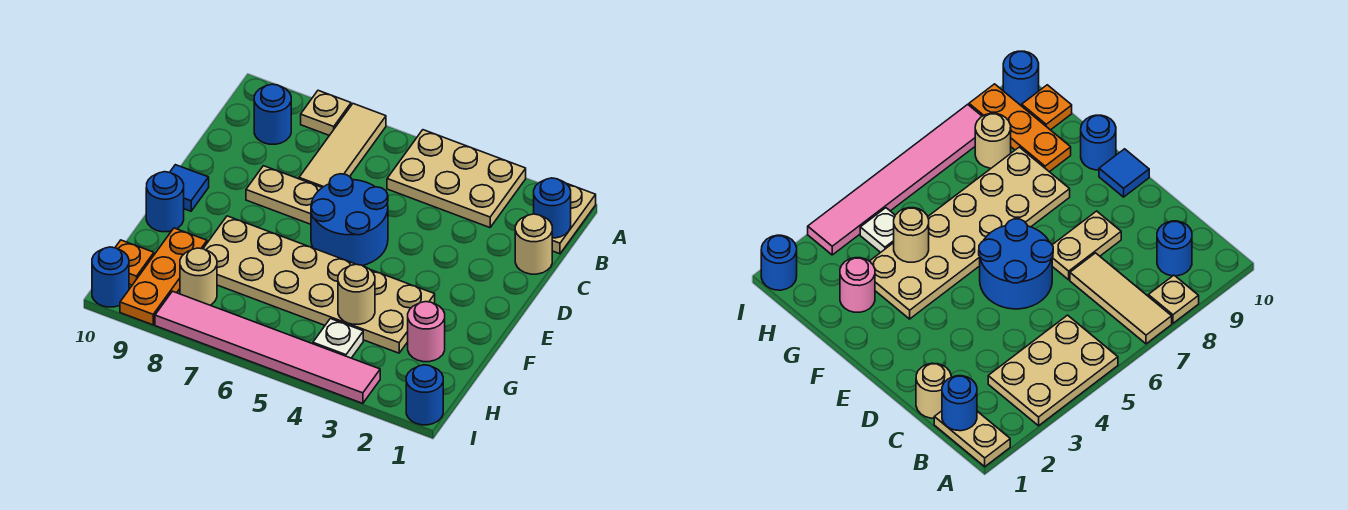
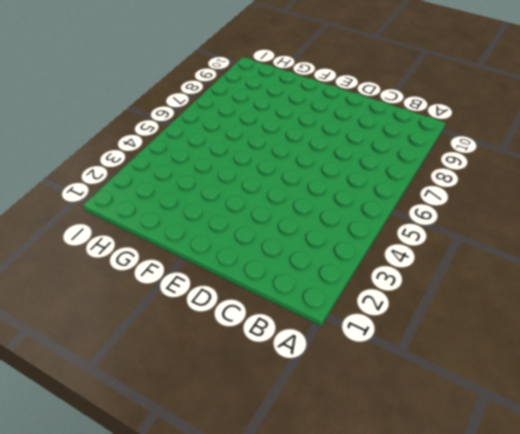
none -> tan plate A1:B1 level 1
none -> tan plate A3:B5 level 1
none -> tan tile A7:C7 level 1

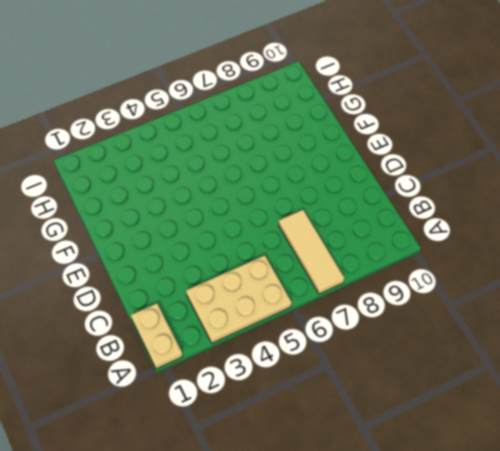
none -> tan plate A8 level 1
none -> blue round brick B9 level 1
none -> tan round brick C1 level 1

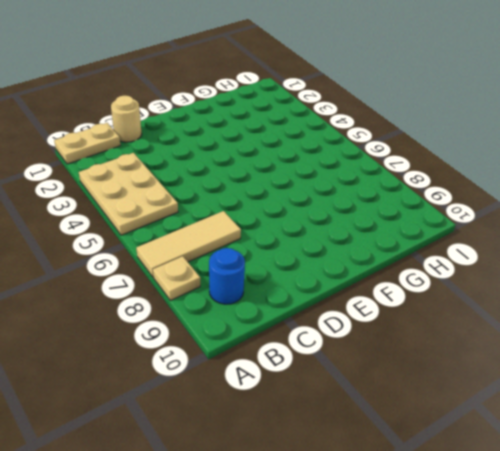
none -> blue round brick D5:E6 level 1
none -> tan plate D7:D8 level 1
none -> blue tile E10 level 1

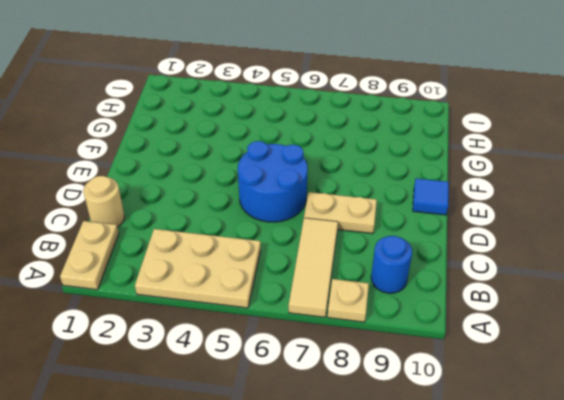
none -> tan plate F3:G8 level 1
none -> blue round brick F10 level 1
none -> pink round brick G2 level 1

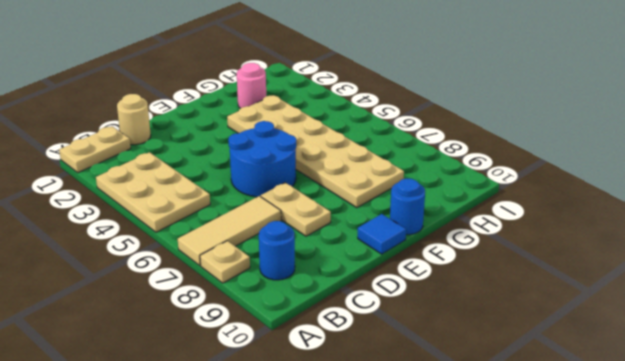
none -> orange plate G9:I9 level 1
none -> white plate H4 level 1
none -> tan round brick H8 level 1

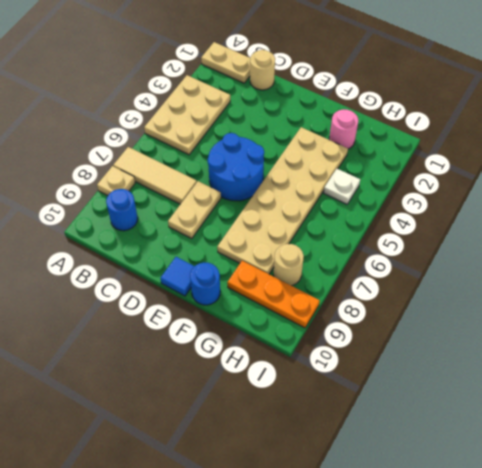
none -> orange plate H10 level 1
none -> blue round brick I1 level 1
none -> pink tile I3:I8 level 1

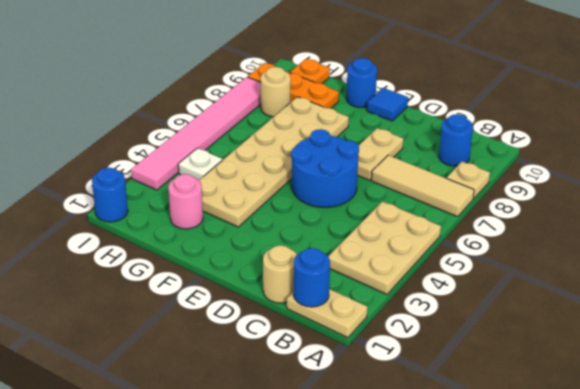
none -> blue round brick I10 level 1
none -> tan round brick G4 level 2

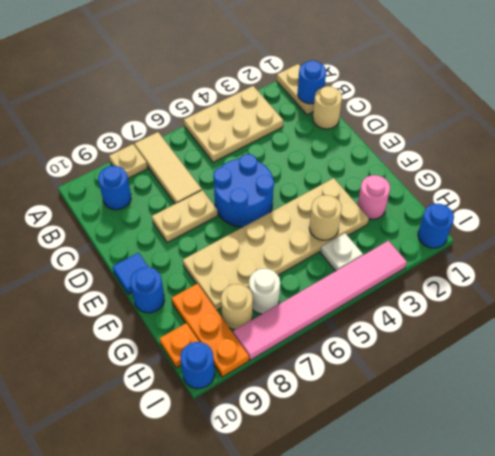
white round brick H7 level 1 -> none

